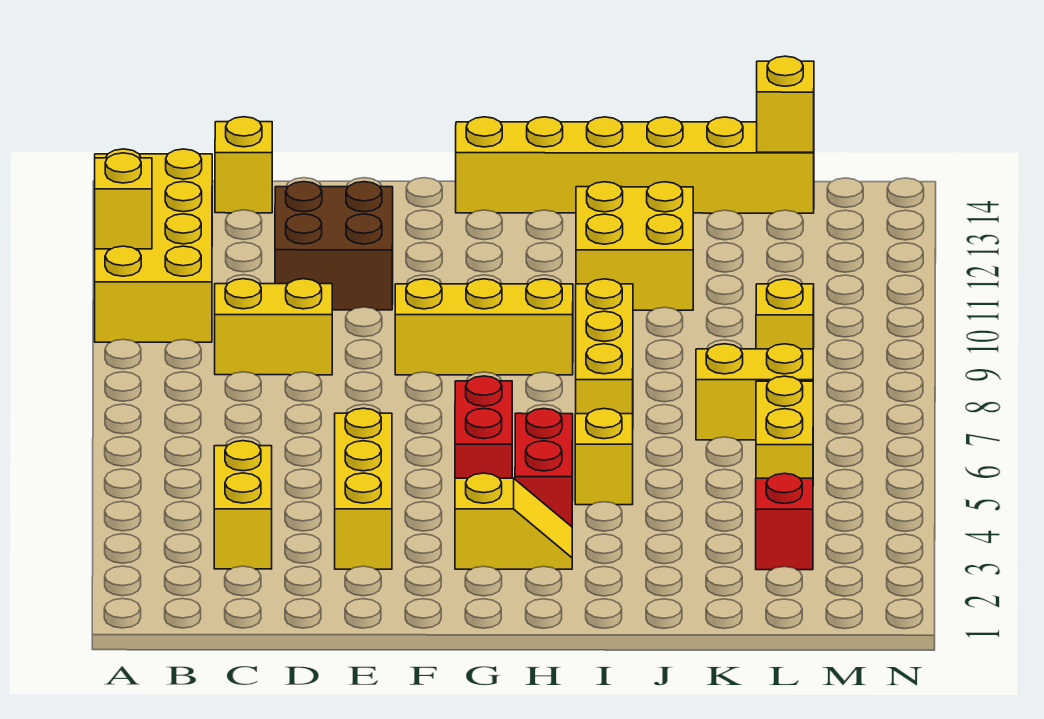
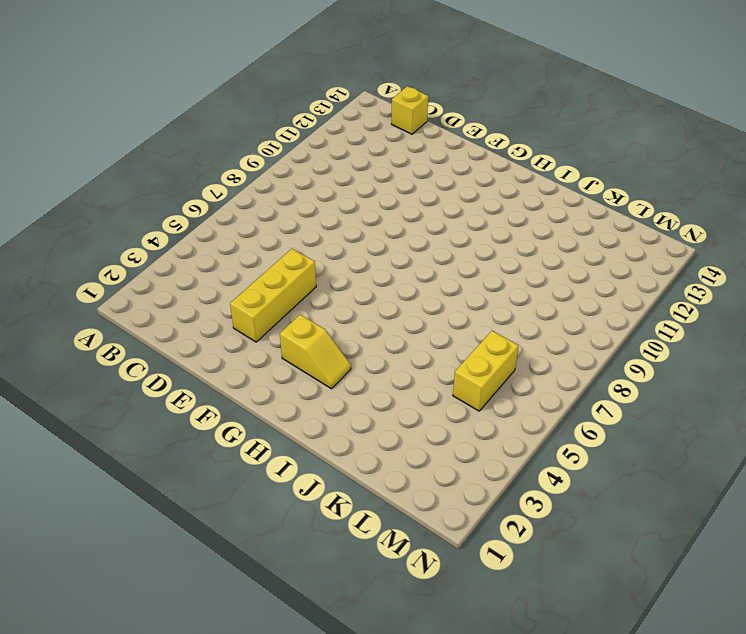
none -> yellow brick A10:B13 level 1
none -> yellow brick C3:C4 level 1
none -> yellow brick C9:D9 level 1

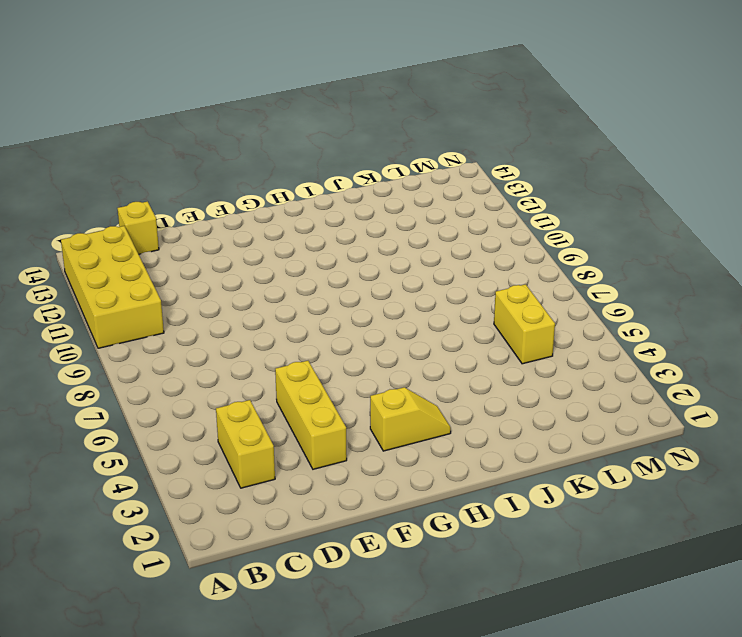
none -> yellow brick C9:D9 level 1
none -> brown brick D11:E12 level 1
none -> yellow brick F9:H9 level 1

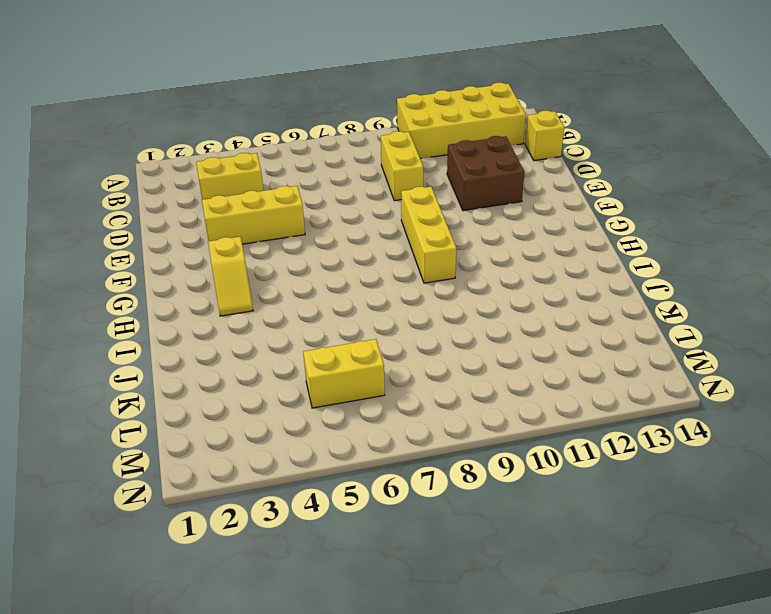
none -> red brick G5:G6 level 1
none -> yellow brick G14:L14 level 1
none -> red brick H4:H5 level 1

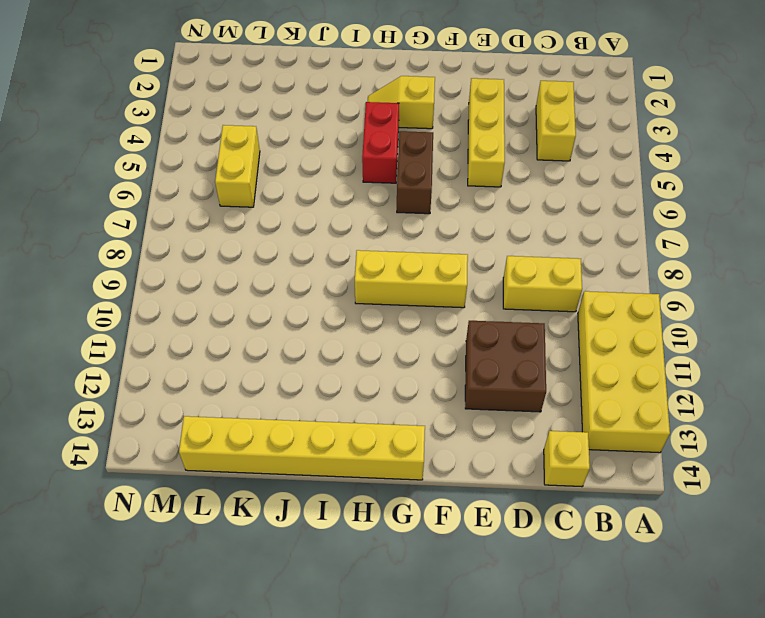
brown brick G5:G6 level 1 -> red brick G5:G6 level 1
none -> yellow brick I5 level 1
none -> yellow brick I7:I9 level 1
none -> yellow brick I11:J12 level 1

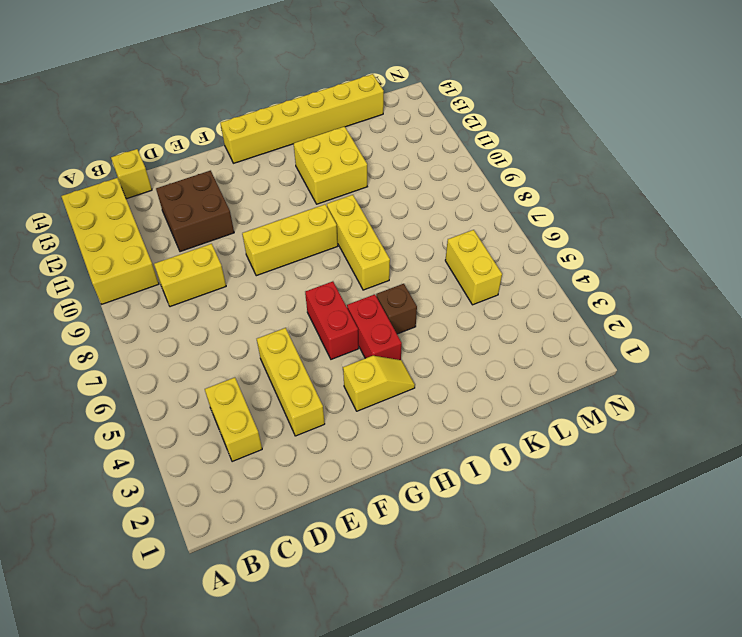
brown brick I5 level 1 -> yellow brick I5 level 1
none -> yellow brick K7:L7 level 1
none -> red brick L3 level 1
none -> yellow brick L9 level 1

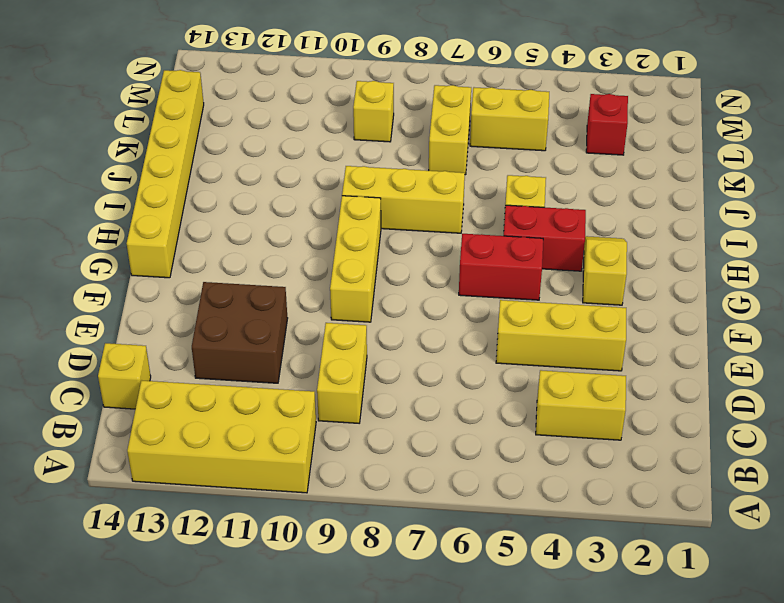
none -> yellow brick I11:J12 level 1
none -> yellow brick A11 level 2
none -> yellow brick L14 level 2

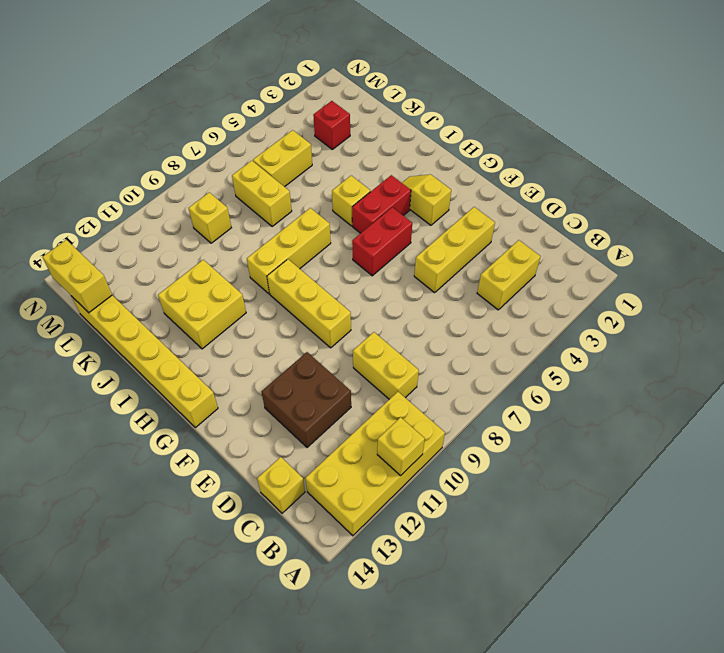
yellow brick L14:M14 level 2 -> yellow brick L14 level 2

